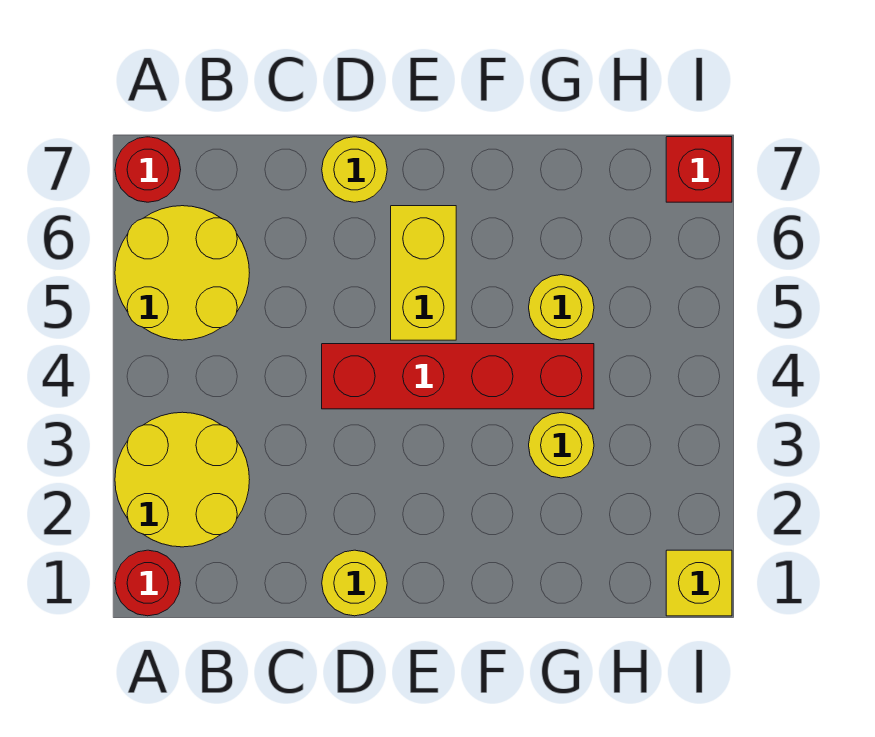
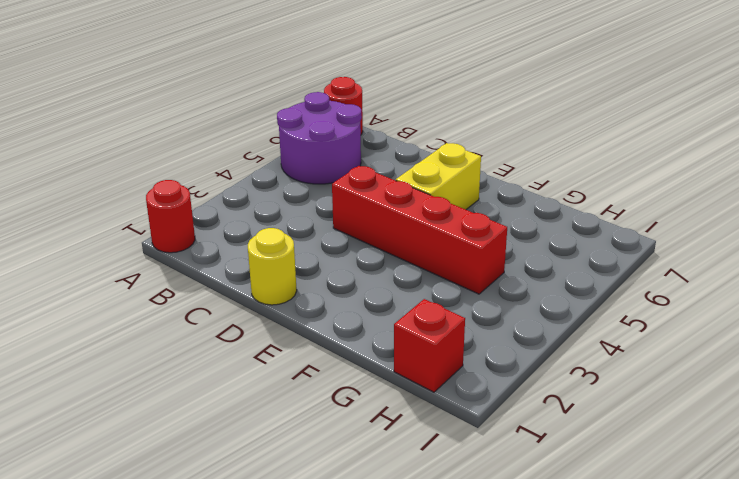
purple round brick A5:B6 level 1 -> yellow round brick A5:B6 level 1
red brick H1 level 1 -> red brick I7 level 1
none -> yellow round brick A2:B3 level 1
none -> yellow round brick D7 level 1
none -> yellow round brick G3 level 1

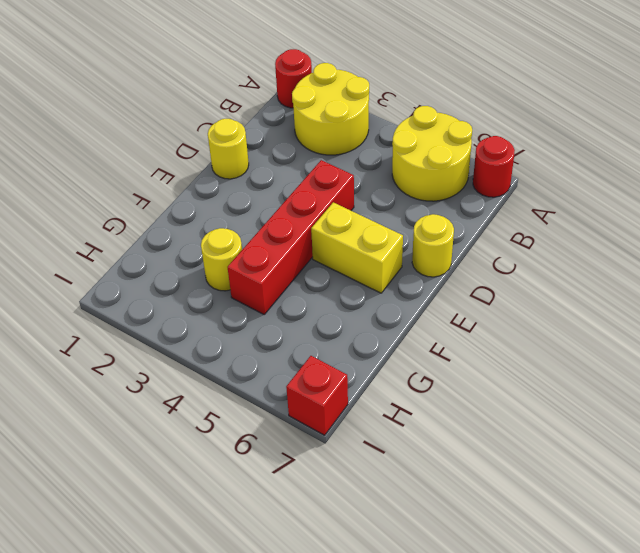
none -> yellow round brick G5 level 1
none -> yellow brick I1 level 1

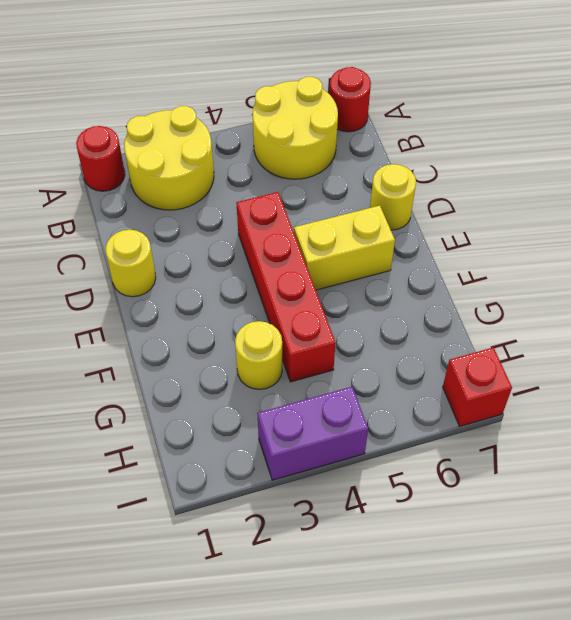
purple brick I3:I4 level 1 -> none
none -> yellow round brick G5 level 1
none -> yellow brick I1 level 1

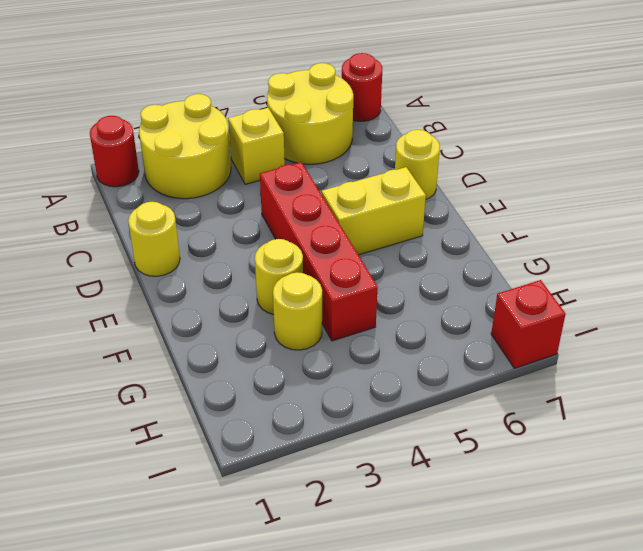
yellow brick B4 level 1 -> yellow brick I1 level 1
yellow round brick F3 level 1 -> yellow round brick G5 level 1

